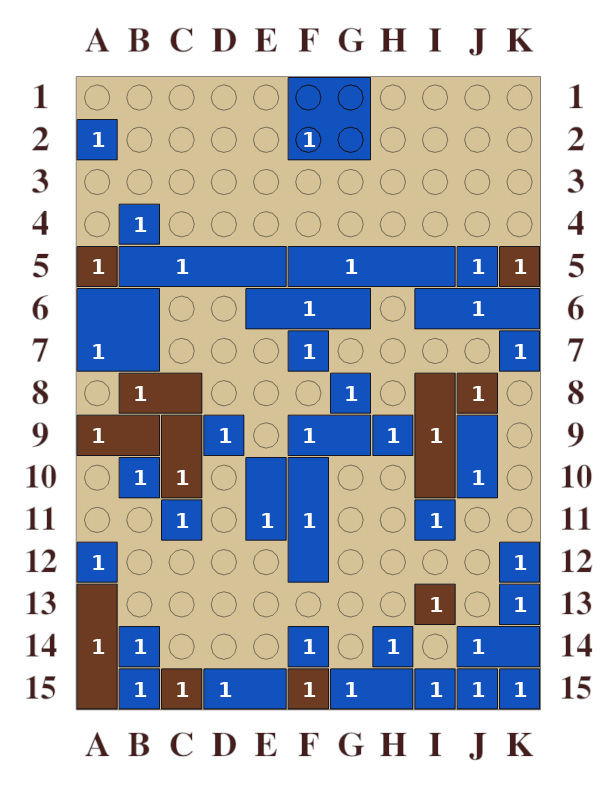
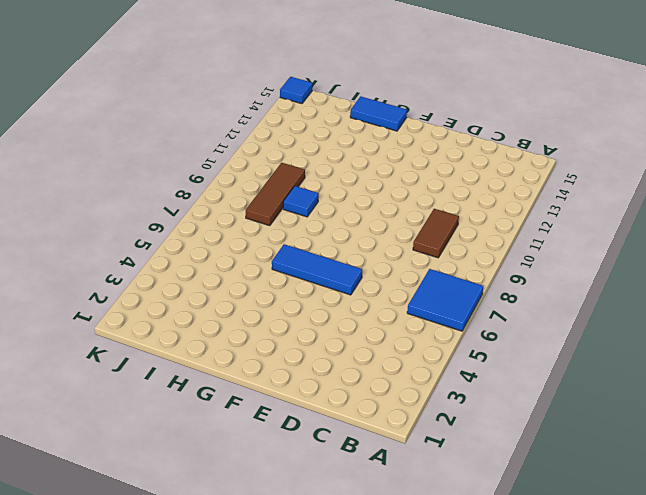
none -> blue tile A2 level 1
none -> brown tile A5 level 1
none -> brown tile A9:B9 level 1
none -> blue tile A12 level 1

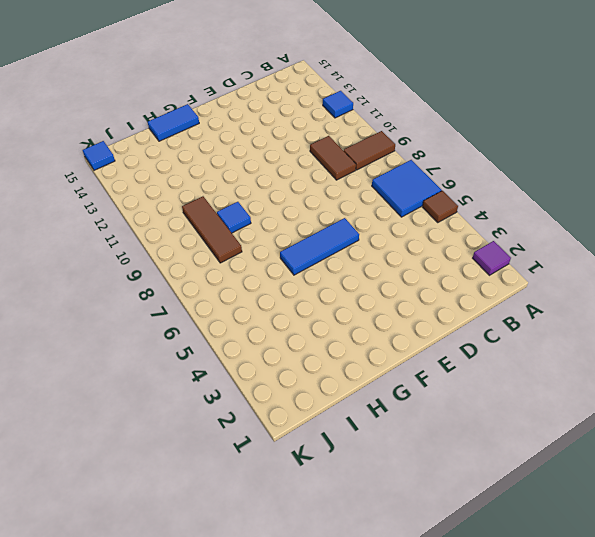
purple tile A2 level 1 -> blue tile A2 level 1
none -> brown tile A13:A15 level 1
none -> blue tile B4 level 1
none -> blue tile B5:E5 level 1
none -> brown tile B8:C8 level 1

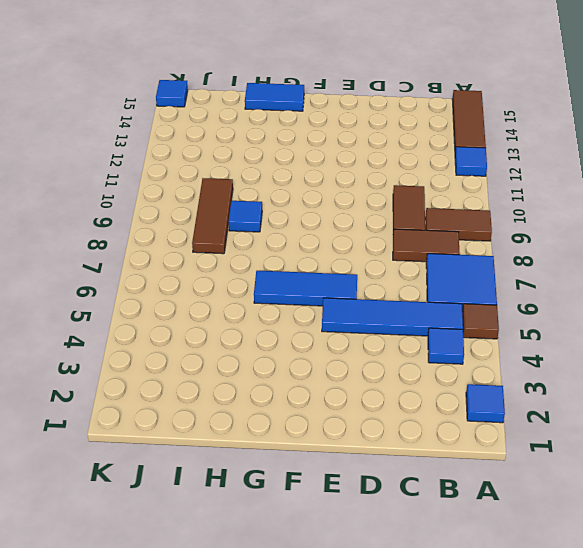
none -> blue tile B10 level 1
none -> blue tile B14 level 1
none -> blue tile B15 level 1
none -> blue tile C11 level 1

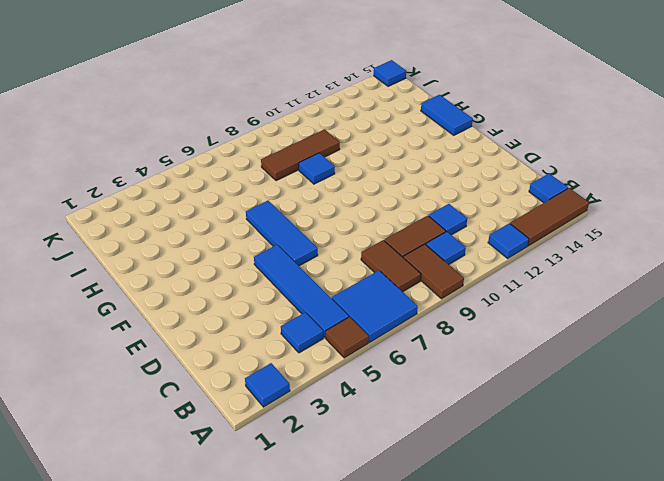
none -> blue tile B14 level 1
none -> brown tile C15 level 1
none -> blue tile D9 level 1
none -> blue tile D15:E15 level 1

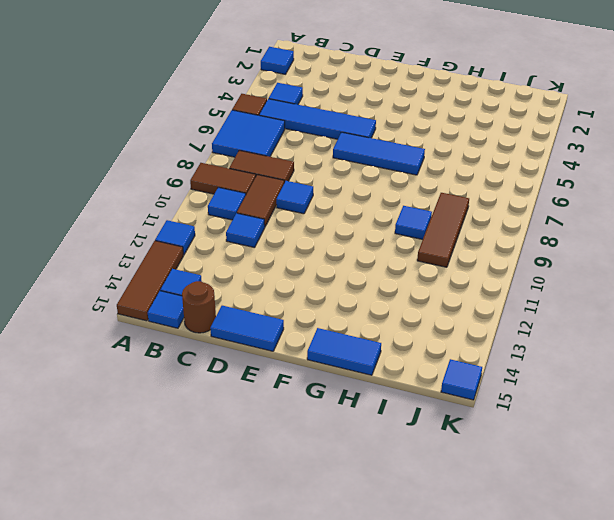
brown round brick C15 level 1 -> brown tile C15 level 1
none -> blue tile E10:E11 level 1
none -> blue brick F1:G2 level 1
none -> blue tile F5:I5 level 1
none -> blue tile F7 level 1

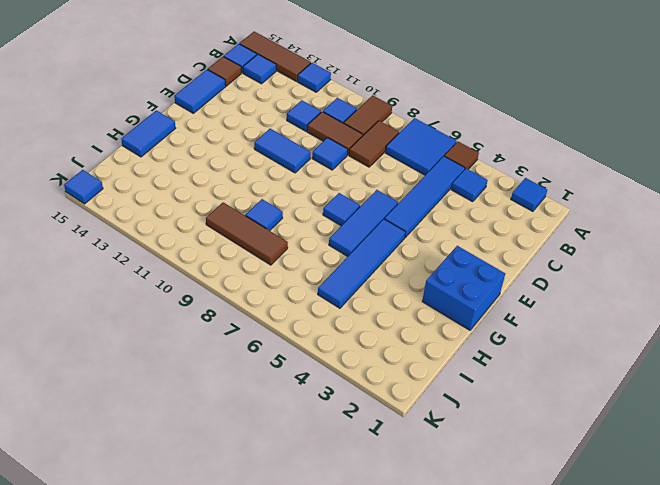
none -> blue tile F9:G9 level 1
none -> blue tile F10:F12 level 1
none -> blue tile F14 level 1
none -> brown tile F15 level 1

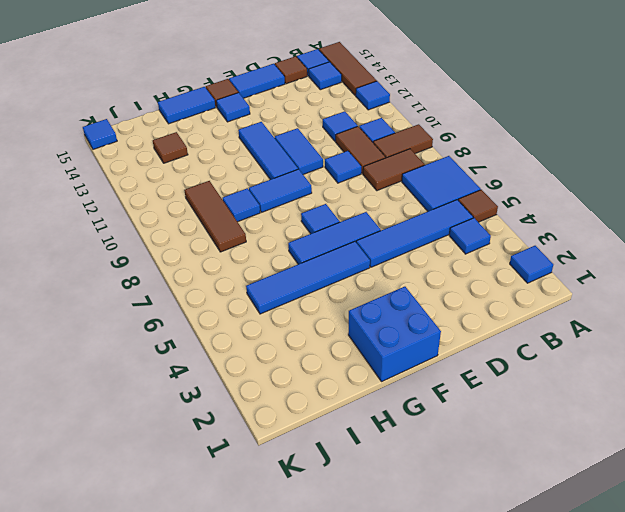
none -> blue tile G8 level 1
none -> blue tile H14 level 1
none -> blue tile I6:K6 level 1
none -> blue tile I11 level 1

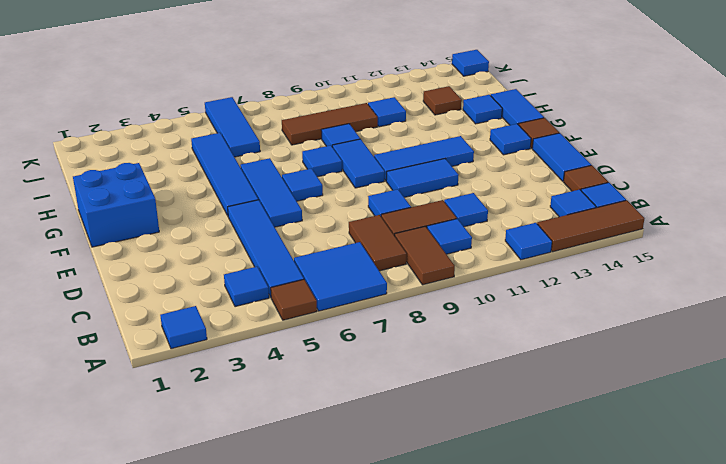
none -> blue tile I15 level 1
none -> blue tile J5 level 1
none -> brown tile J8 level 1
none -> blue tile J9:J10 level 1

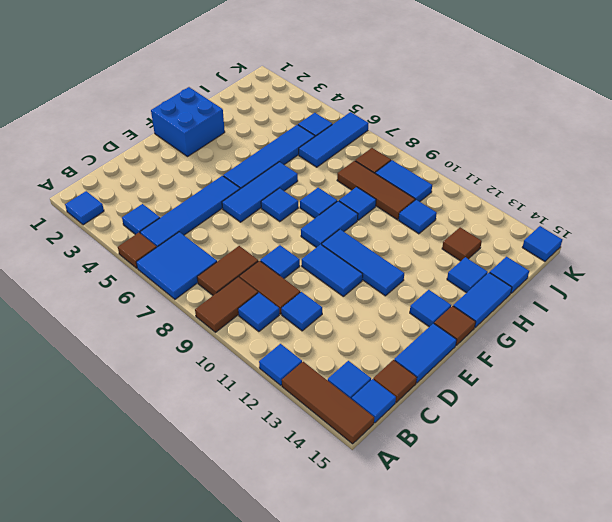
none -> blue tile J14:K14 level 1
none -> blue tile J15 level 1
none -> brown tile K5 level 1
none -> blue tile K7 level 1

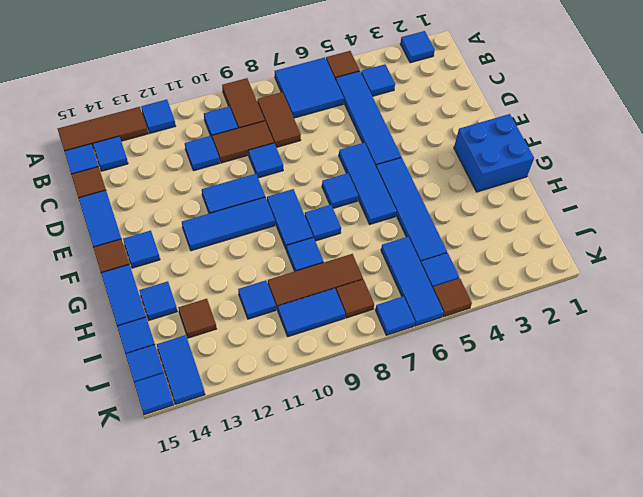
none -> blue tile K12 level 1
none -> blue tile K13 level 1

